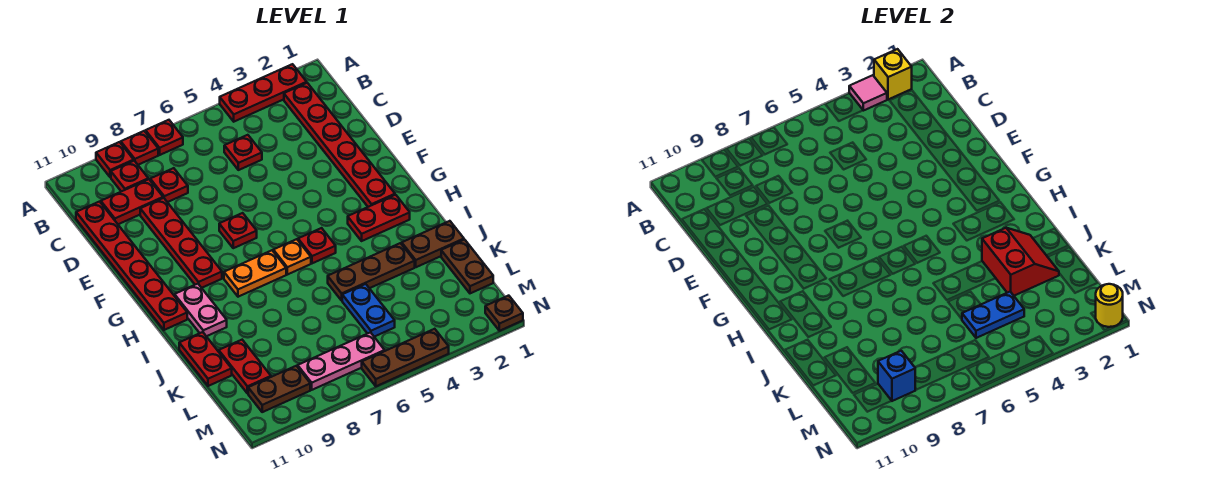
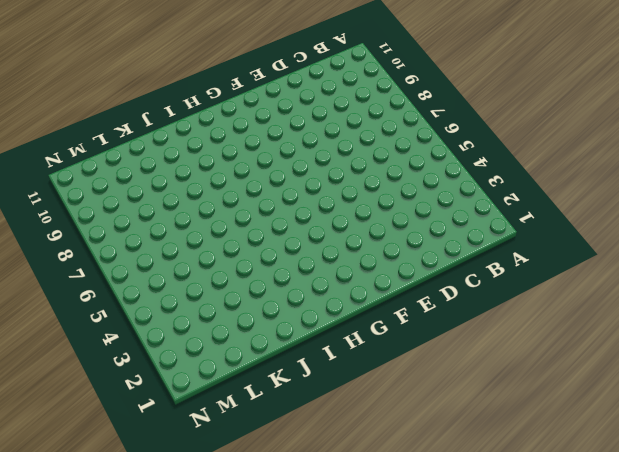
none -> red plate A2:A4 level 1
none -> red plate A7 level 1
none -> red plate A8 level 1
none -> red plate A9 level 1

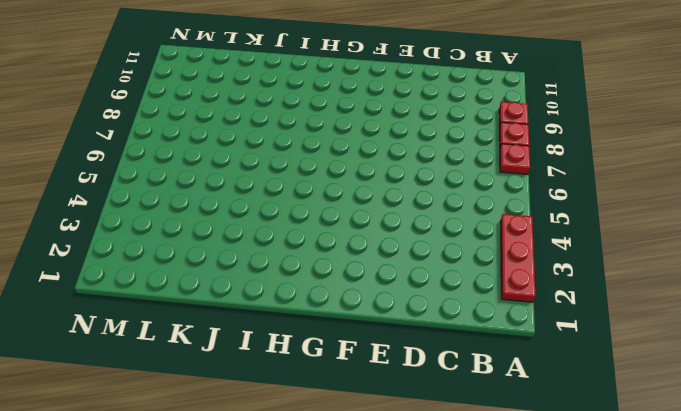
none -> red plate B2:G2 level 1
none -> red plate B9 level 1
none -> red plate C5 level 1
none -> red plate C8 level 1

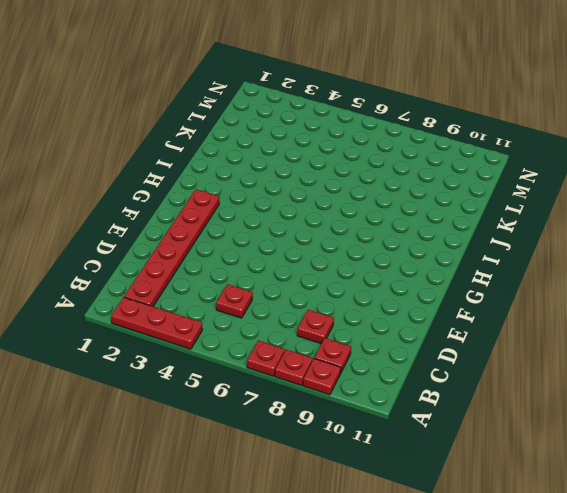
none -> red plate C9:C10 level 1
none -> red plate C11:H11 level 1
none -> red plate D9:G9 level 1
none -> red plate F7 level 1

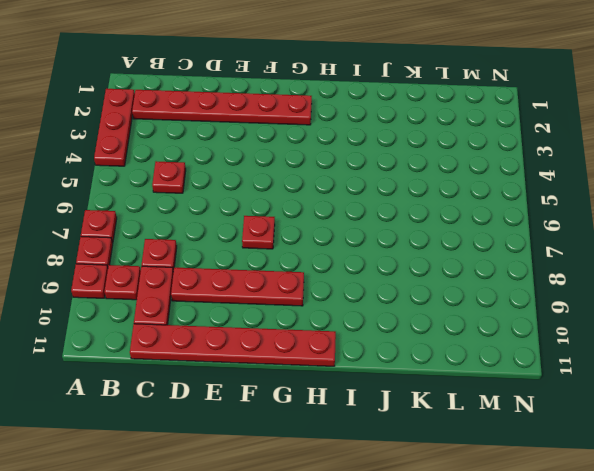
none -> red plate H2:H3 level 1
none -> red plate H5 level 1
none -> orange plate H6 level 1
none -> orange plate H7:H8 level 1

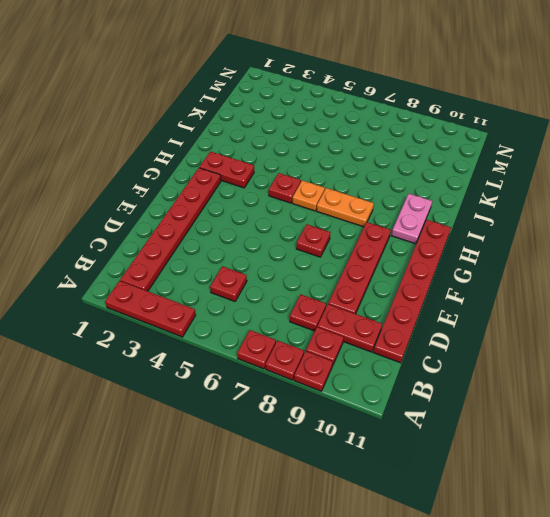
none -> brown plate J1:J2 level 1
none -> brown plate J3:J5 level 1
none -> red plate J11:K11 level 1
none -> brown plate K1:L1 level 1

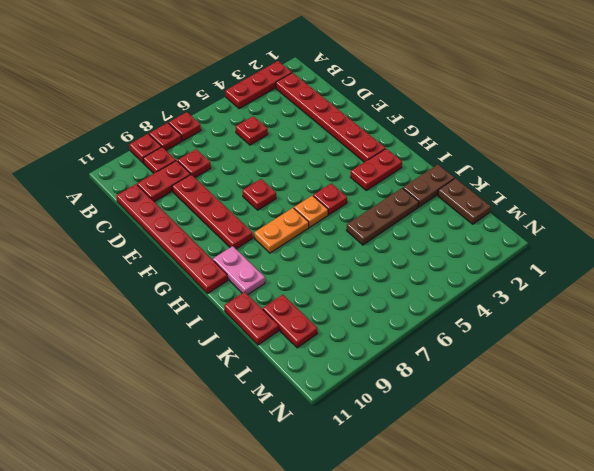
none -> blue plate K5:L5 level 1
none -> pink plate M6:M8 level 1
none -> brown plate M9:M10 level 1
none -> brown plate N1 level 1

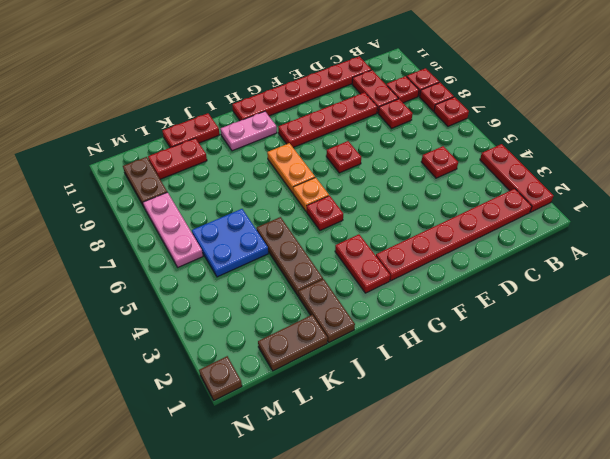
blue plate K5:L6 level 1 -> blue plate K5:L5 level 1
none -> brown plate N4:N6 level 1
none -> yellow brick A2 level 2
none -> pink tile A3 level 2
none -> red slope J2:K3 level 2 top 3

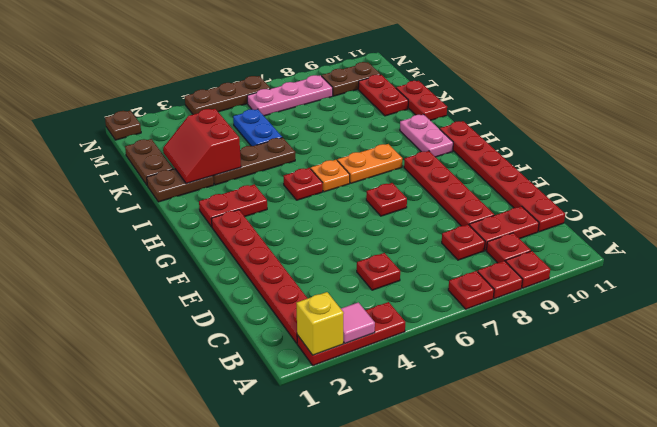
none -> blue plate L4:L5 level 2
none -> blue brick M9 level 2
none -> yellow round brick N1 level 2

